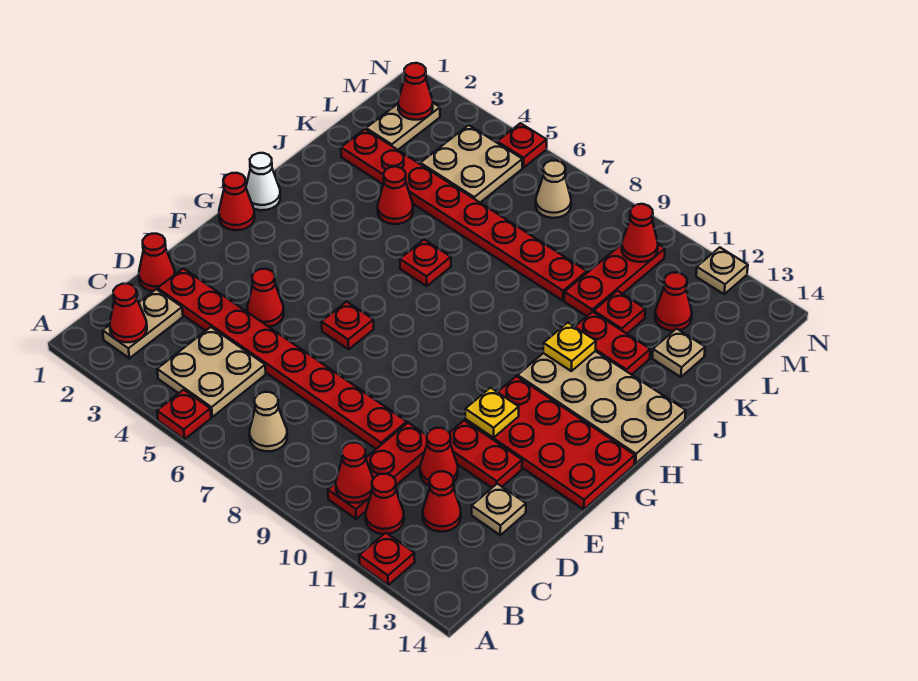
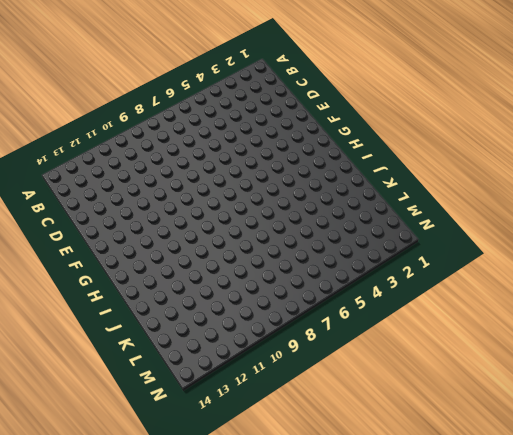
none -> red plate A5 level 1
none -> red plate A12 level 1
none -> tan plate B2:C2 level 1
none -> tan plate B4:C5 level 1

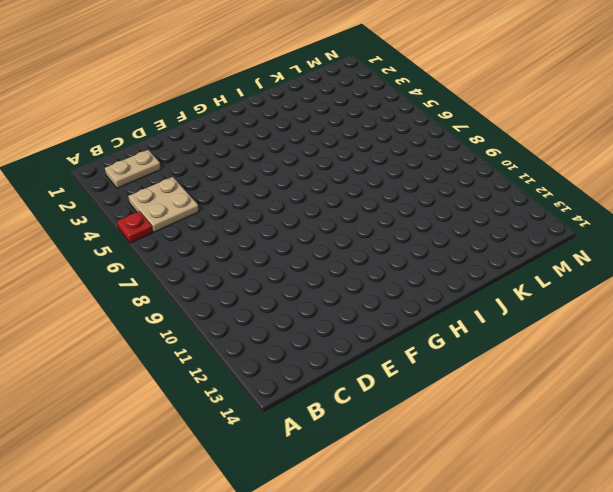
none -> red plate A12 level 1
none -> tan cone B7 level 1
none -> red plate B10:D10 level 1
none -> red cone B11 level 1

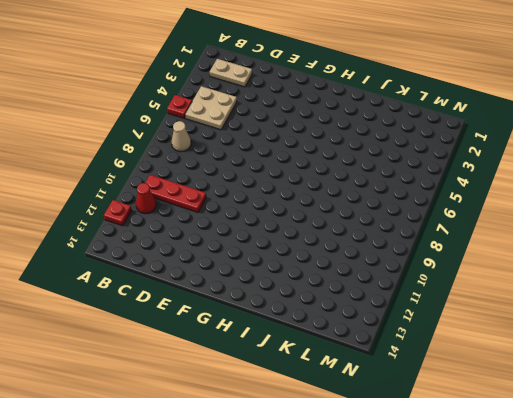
none -> red cone C12 level 1
none -> red cone D1 level 1
none -> red plate D2:D9 level 1
none -> red cone D11 level 1

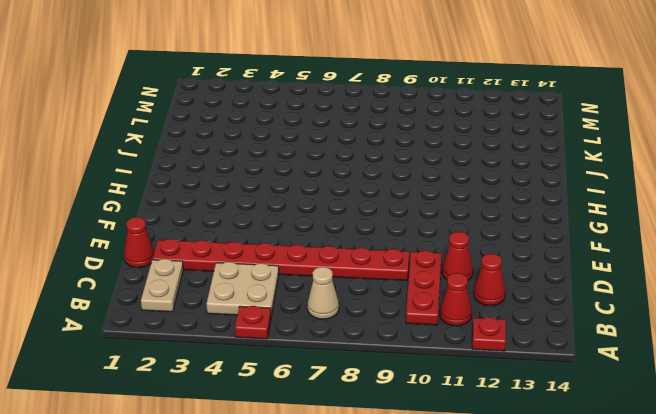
none -> tan plate D13 level 1
none -> red cone E4 level 1
none -> red plate E11:E12 level 1
none -> red plate F6 level 1

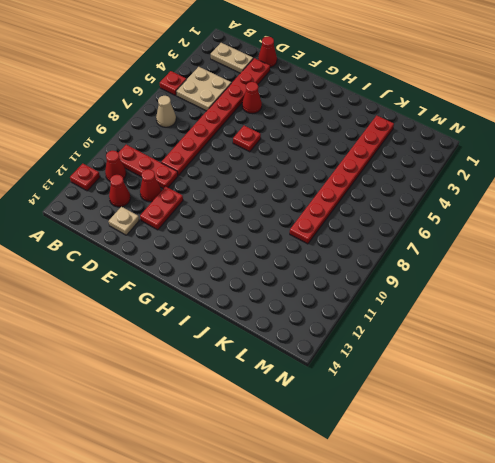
none -> red plate F11:G14 level 1
none -> red cone G1 level 1
none -> white cone H1 level 1
none -> tan plate H11:I14 level 1

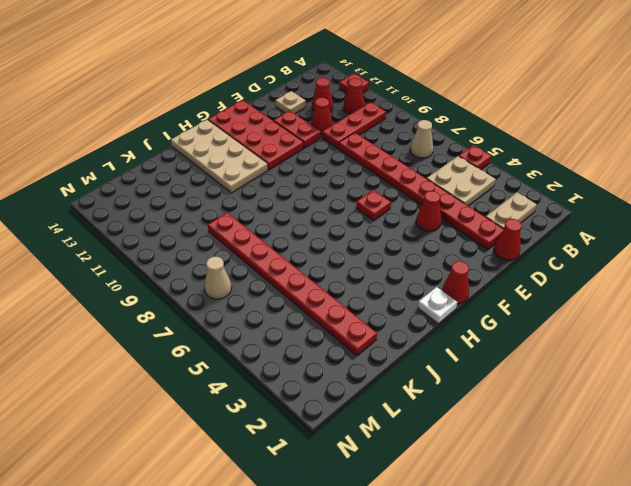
white plate H1 level 1 -> white cone H1 level 1
none -> red plate I6 level 1
none -> red cone J4 level 1
none -> red plate J11:J12 level 1
none -> red plate K10:M10 level 1

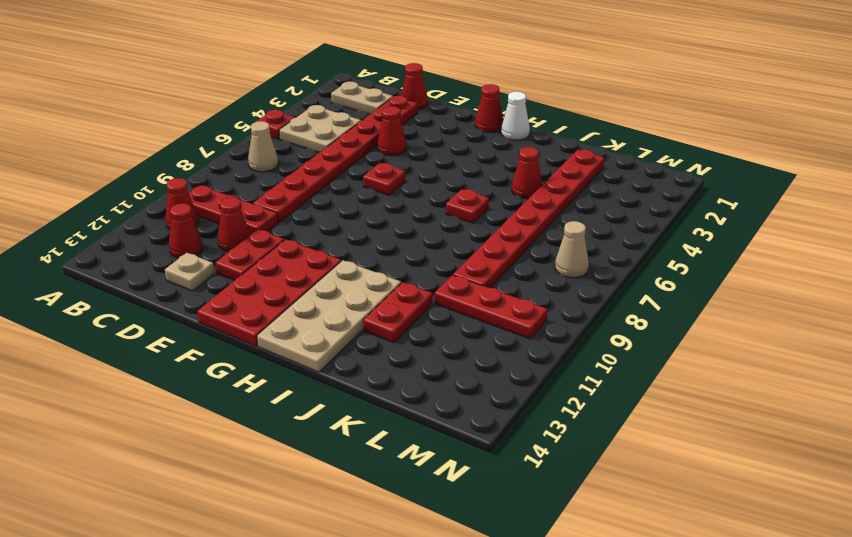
none -> red plate A12 level 1
none -> red plate K11 level 1
none -> tan plate K13 level 1
none -> tan plate L2:M2 level 1

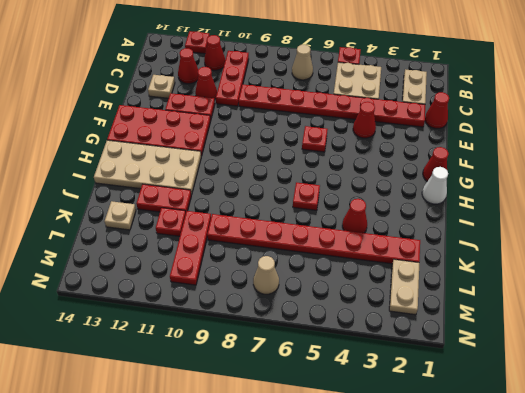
none -> tan plate L4:M5 level 1
none -> red cone L12 level 1
none -> red plate N5 level 1
none -> tan plate N12 level 1

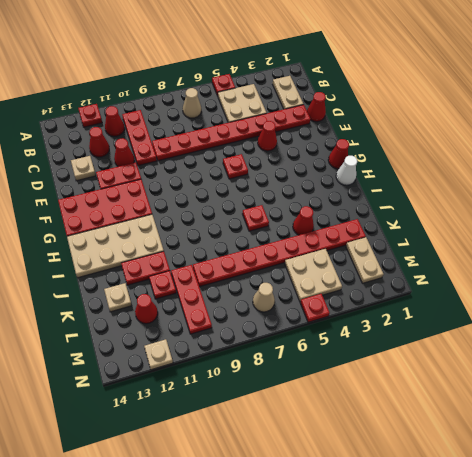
none -> red cone B2 level 2
none -> red cone B10 level 2
none -> yellow plate F11 level 2
none -> yellow plate I11 level 2

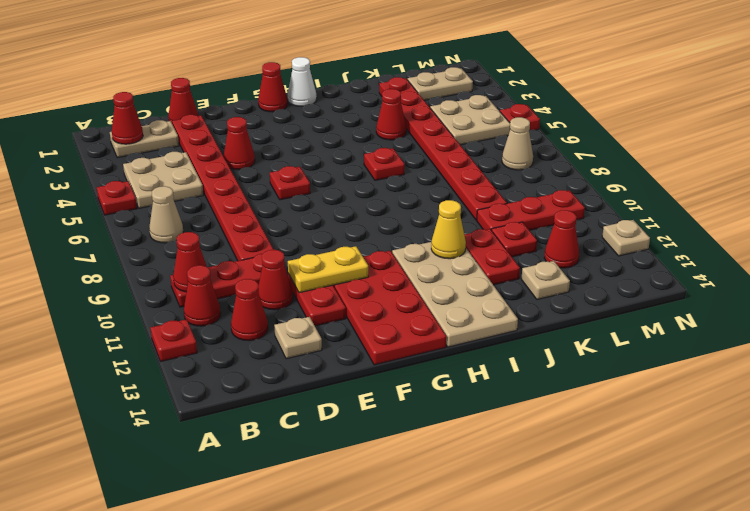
yellow plate E11:F11 level 2 -> yellow plate F11 level 2
yellow cone I11 level 2 -> yellow plate I11 level 2
none -> red cone M2 level 2
none -> red cone M10 level 2

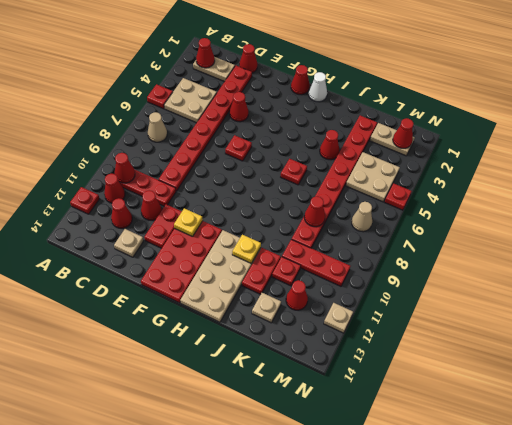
red cone K8 level 2 -> red cone M10 level 2

